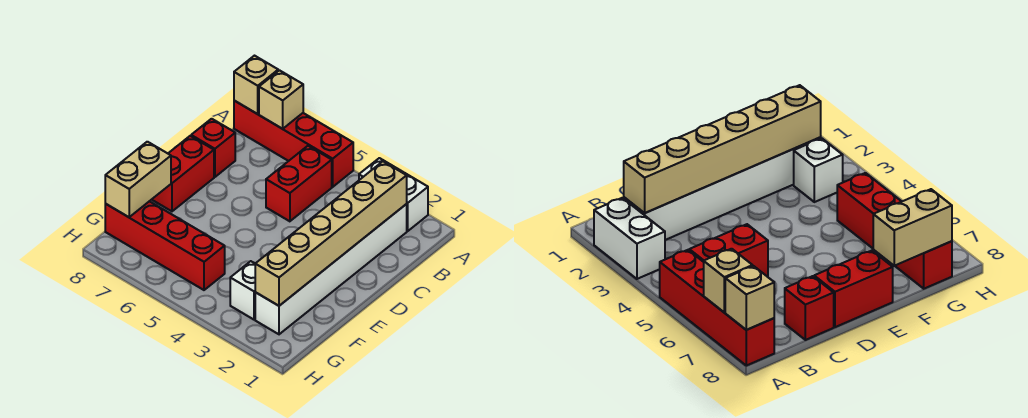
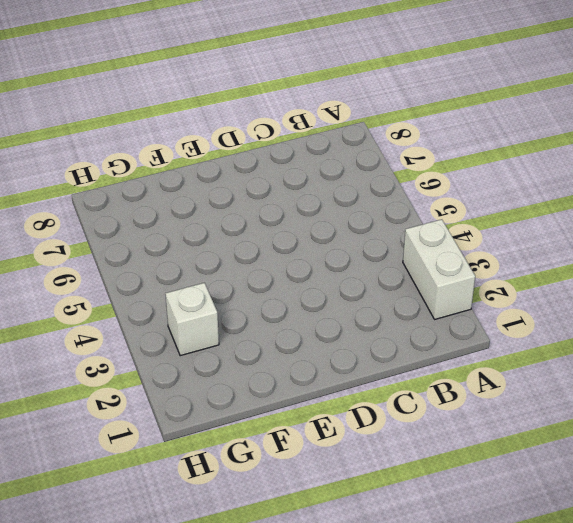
none -> red brick A5:A8 level 1
none -> white brick B2:G2 level 1
none -> red brick B5:C5 level 1

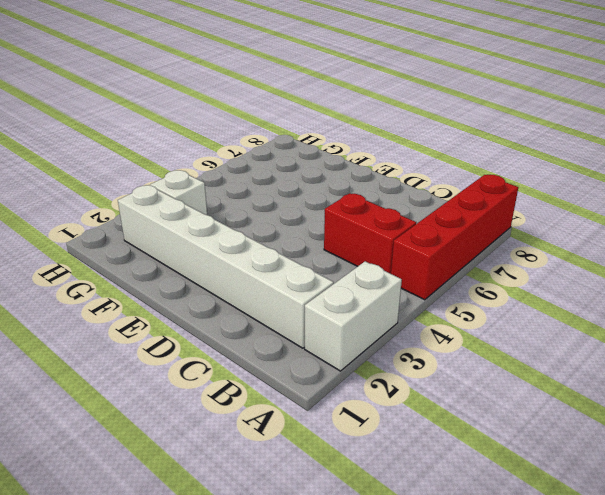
none -> red brick C8 level 1
none -> red brick D8:E8 level 1
none -> red brick G5:G8 level 1

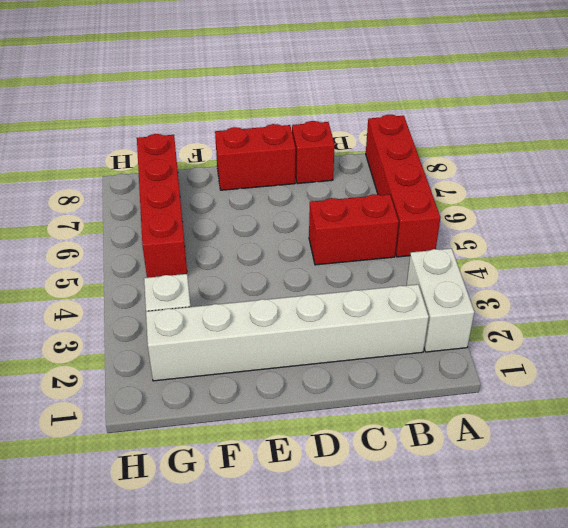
none -> tan brick A7 level 2
none -> tan brick A8 level 2
none -> tan brick B2:G2 level 2

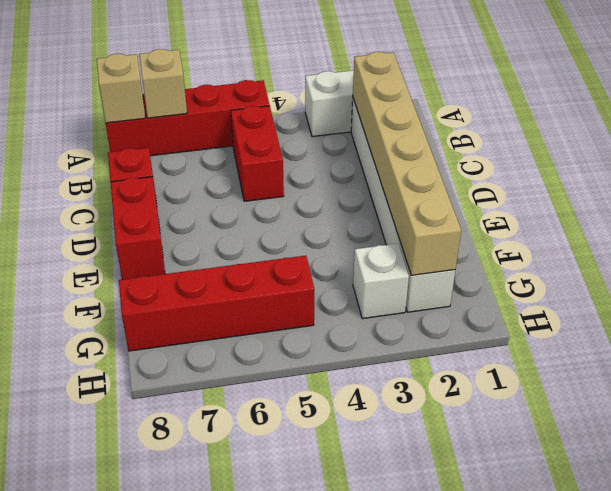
none -> tan brick F8:G8 level 2

